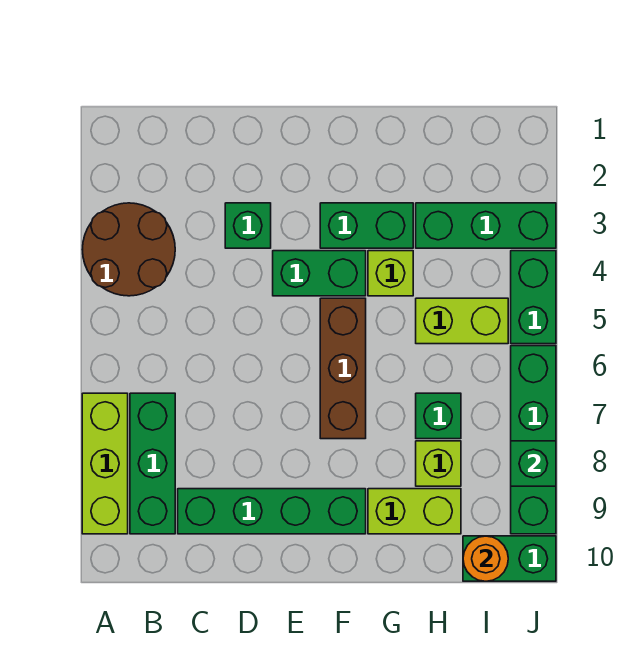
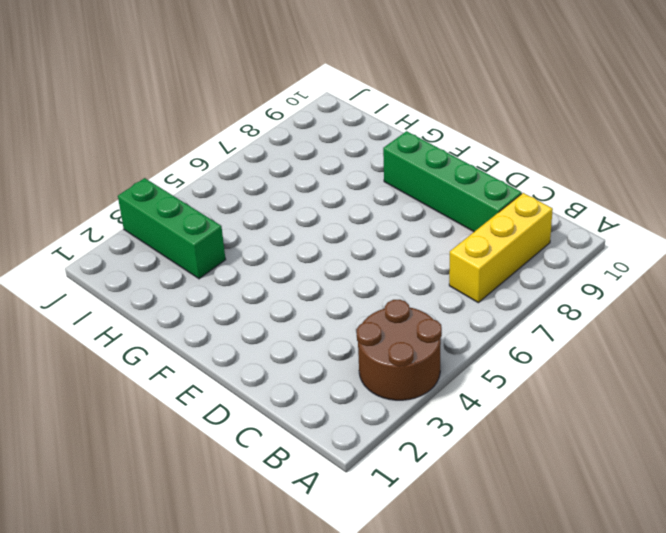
yellow brick B7:B9 level 1 -> green brick B7:B9 level 1
none -> lime brick A7:A9 level 1
none -> green brick D3 level 1
none -> green brick E4:F4 level 1

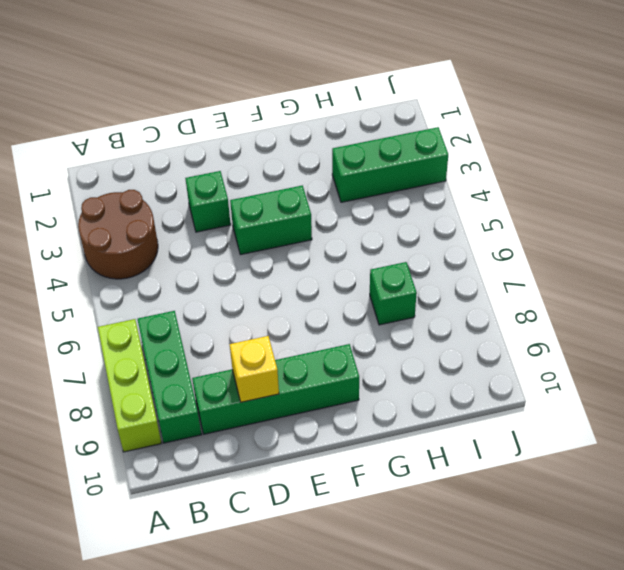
yellow brick D9 level 2 -> none
none -> green brick F3:G3 level 1
none -> brown brick F5:F7 level 1
none -> lime brick G4 level 1

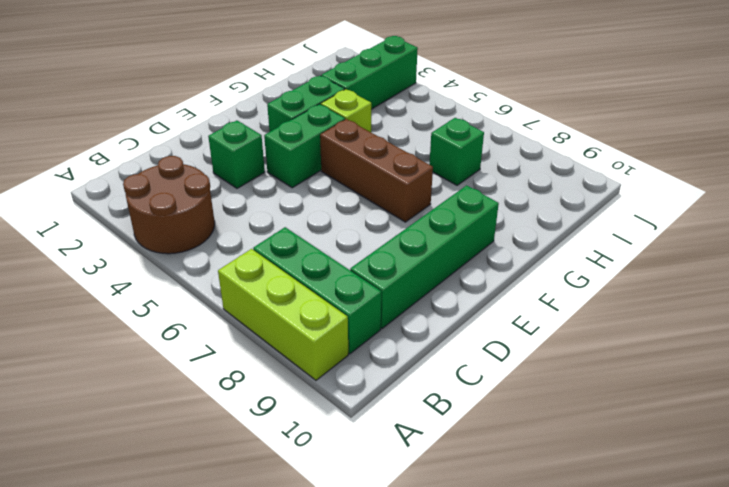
none -> lime brick G9:H9 level 1
none -> lime brick H5:I5 level 1
none -> lime brick H8 level 1

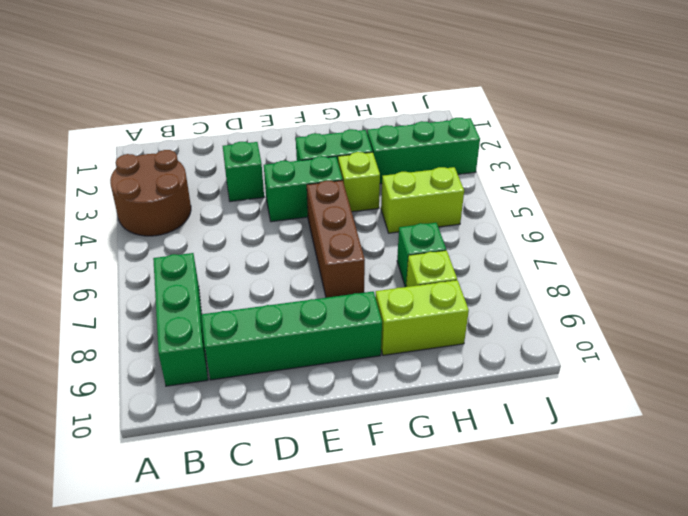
none -> lime brick A7:A9 level 1
none -> green brick I10:J10 level 1
none -> green brick J4:J5 level 1

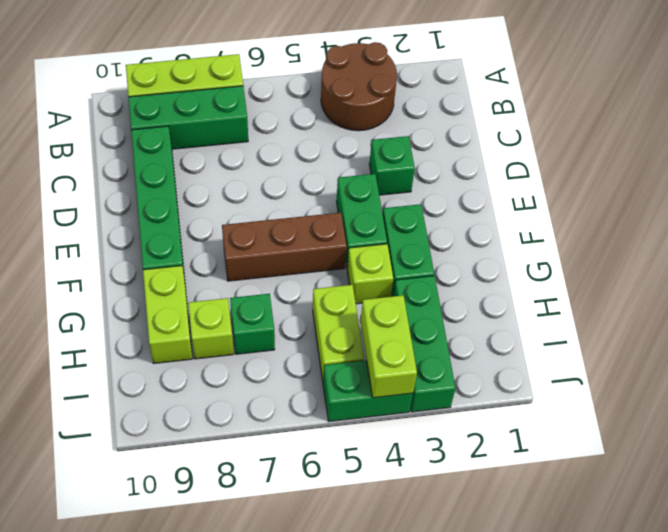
lime brick I4:J4 level 2 -> none
none -> green brick I10:J10 level 1
none -> green brick J6:J9 level 1
none -> orange round brick I10 level 2

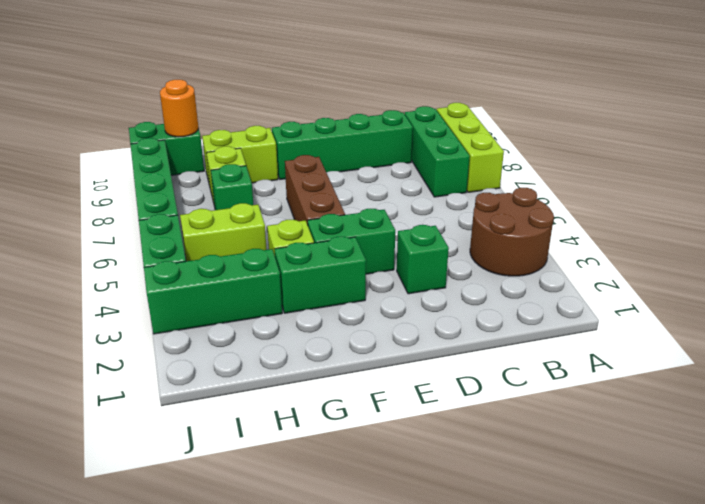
none -> green brick J8 level 2

